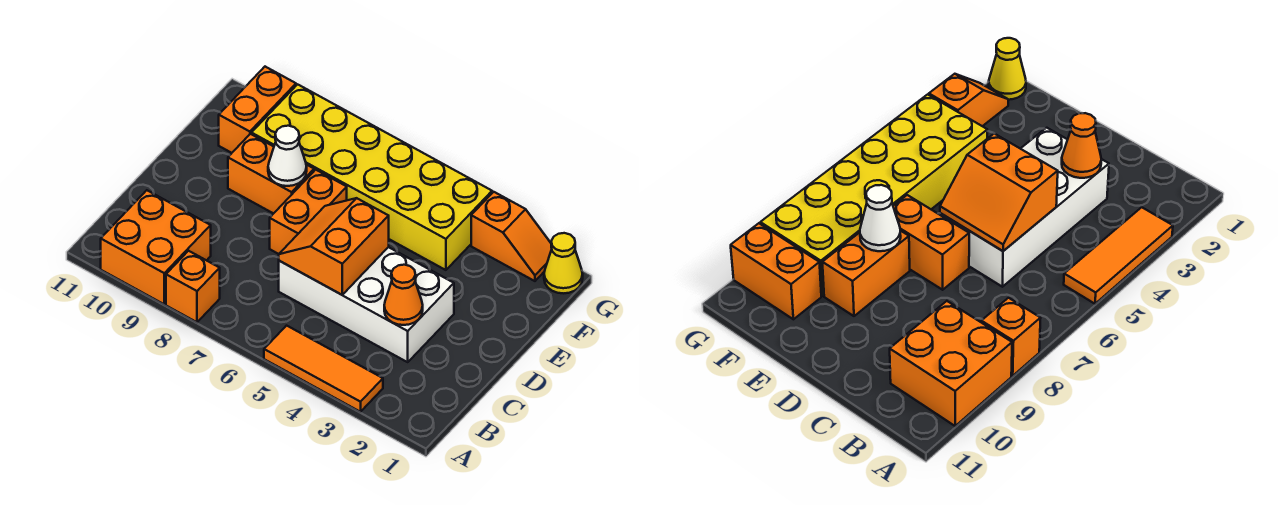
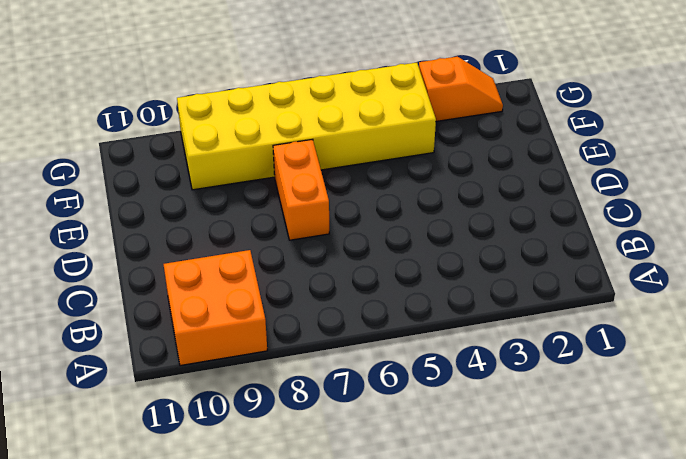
none -> orange tile A3:A5 level 1
none -> orange brick A8 level 1
none -> white brick C3:D6 level 1

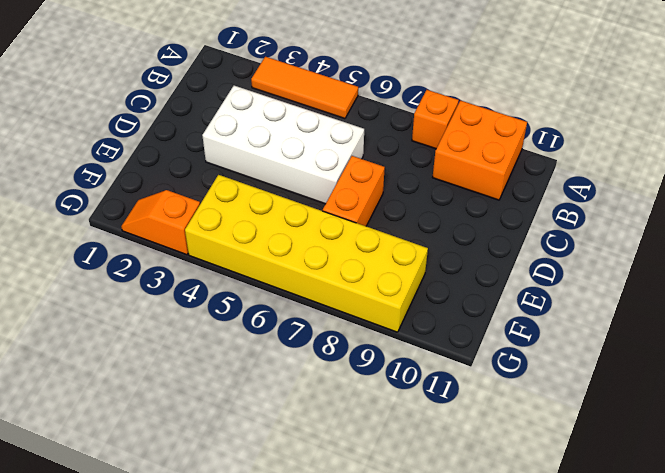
none -> orange brick E8:E9 level 1
none -> orange brick F10:G10 level 1
none -> yellow cone G1 level 1

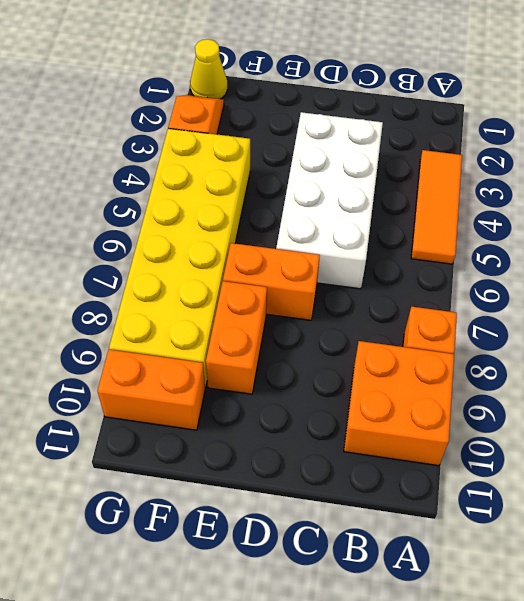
none -> orange cone C3 level 2
none -> orange slope C5:D6 level 2 top 5
none -> white cone E8 level 2

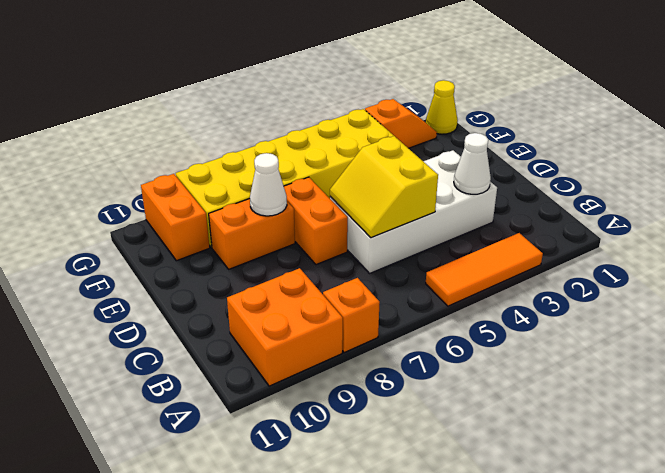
white cone C3 level 2 -> orange cone C3 level 2
yellow slope C5:D6 level 2 top 5 -> orange slope C5:D6 level 2 top 5

